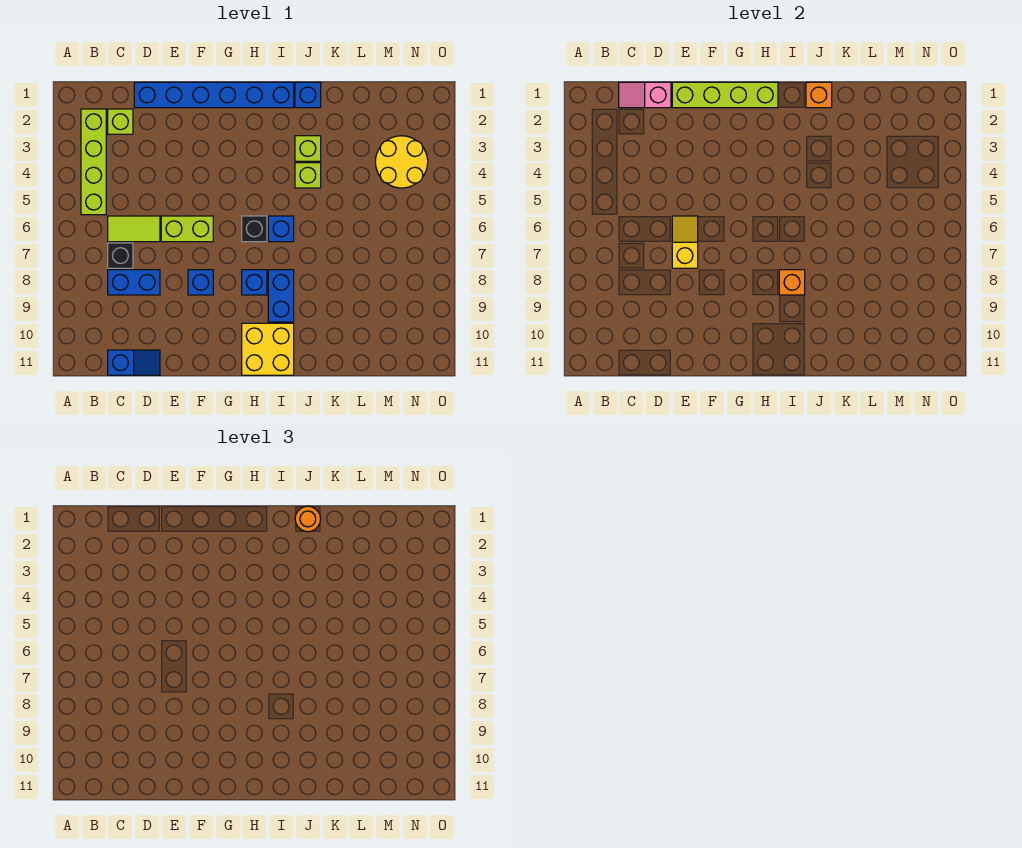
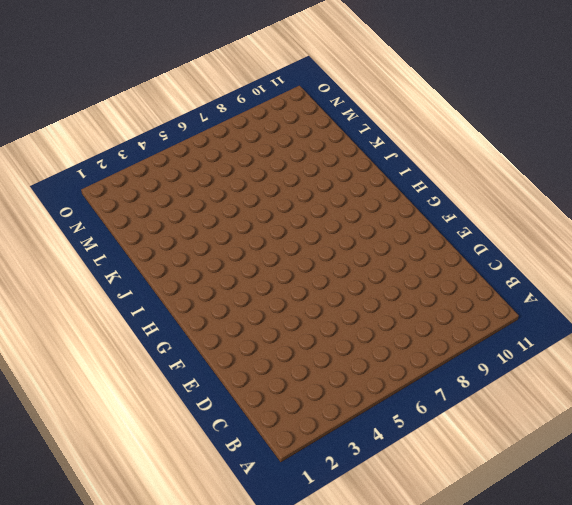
none -> lime brick B2:B5 level 1
none -> lime brick C2 level 1
none -> lime tile C6:D6 level 1

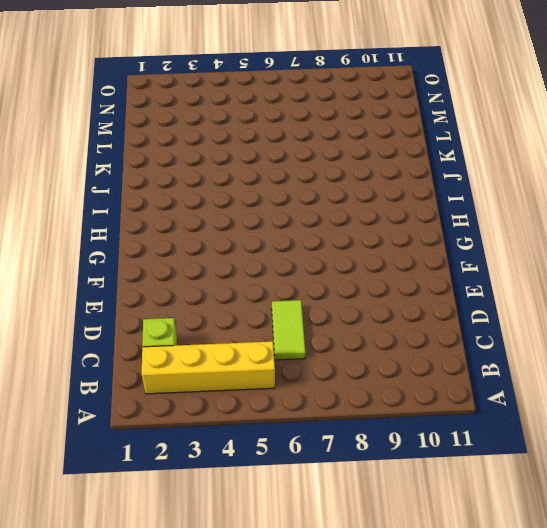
yellow brick B2:B5 level 1 -> lime brick B2:B5 level 1
none -> black brick C7 level 1
none -> blue brick C8:D8 level 1
none -> blue slope C11:D11 level 1 top C

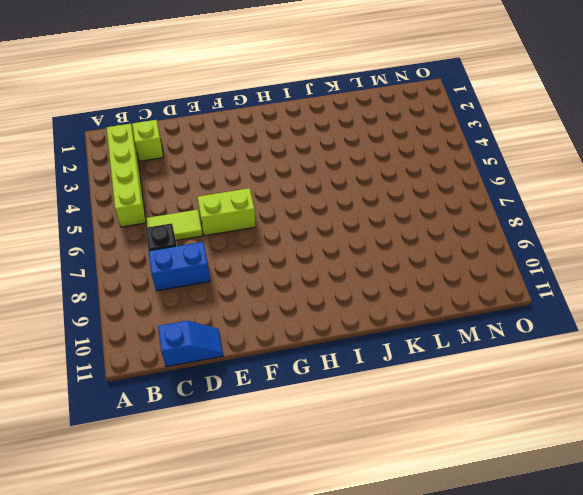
none -> blue brick D1:I1 level 1
none -> blue brick F8 level 1
none -> black brick H6 level 1

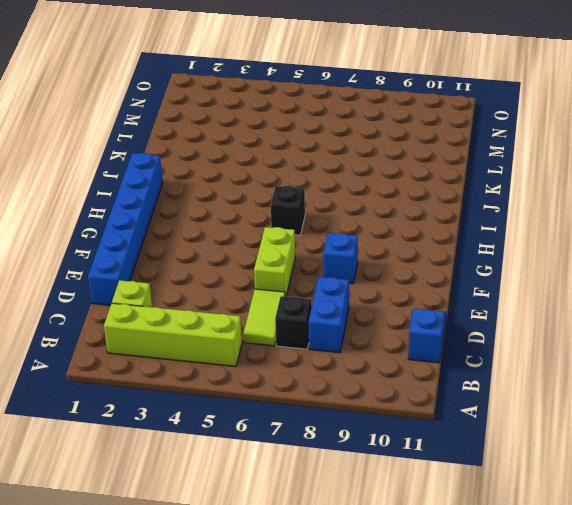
none -> blue brick H8 level 1
none -> yellow brick H10:I11 level 1
none -> blue brick I6 level 1

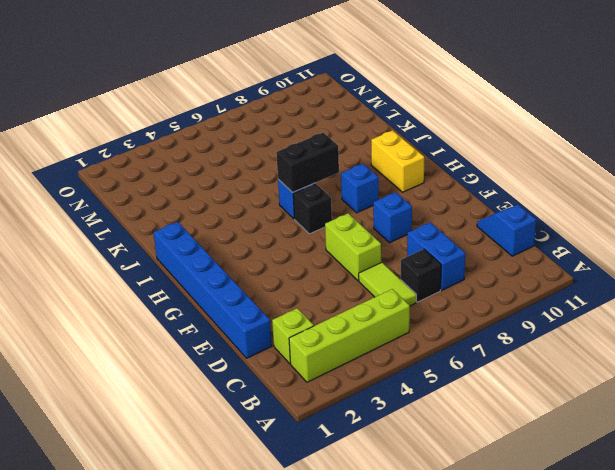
yellow brick H10:I10 level 1 -> yellow brick H10:I11 level 1
black brick I6:I7 level 2 -> none
none -> blue brick I8:I9 level 1
none -> blue brick J1 level 1
none -> lime brick J3 level 1

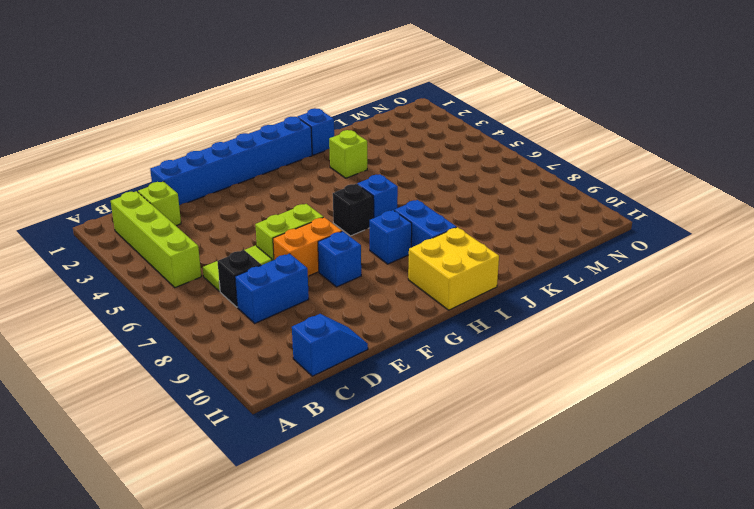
orange brick E7:F7 level 1 -> none
none -> lime brick J4 level 1
none -> yellow round brick M3:N4 level 1
none -> pink slope C1:D1 level 2 top D

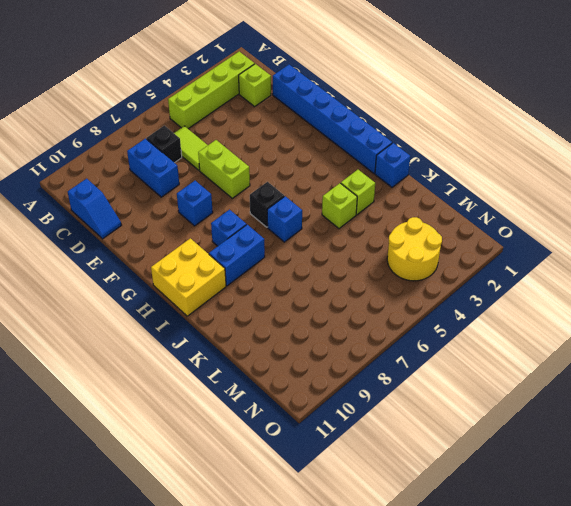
none -> pink slope C1:D1 level 2 top D
none -> lime brick E1:H1 level 2
none -> yellow slope E6:E7 level 2 top 7

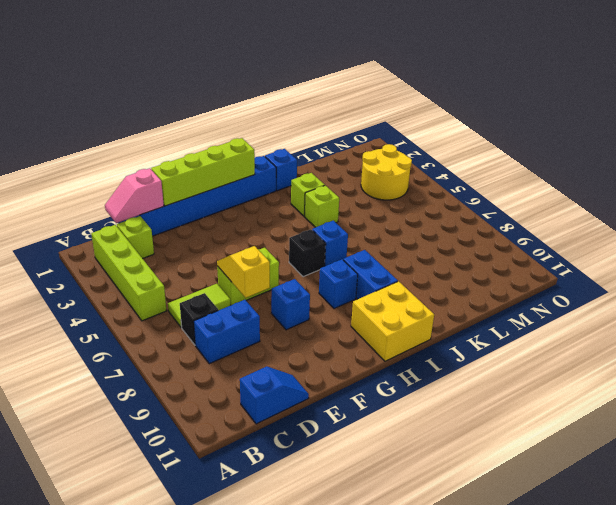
none -> orange brick I8 level 2
none -> orange brick J1 level 2
none -> orange round brick J1 level 3

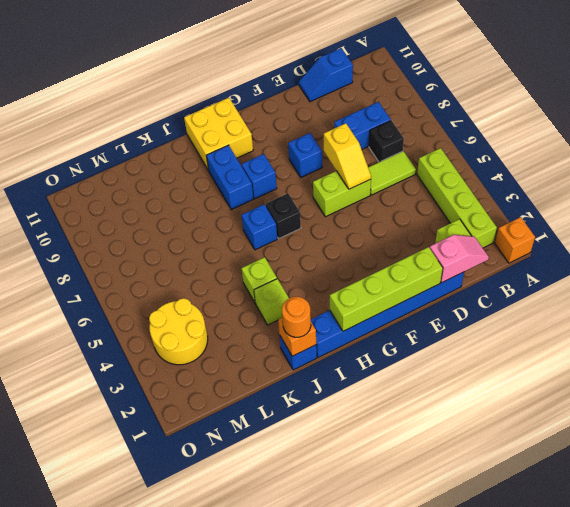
orange brick A1 level 1 -> orange brick I8 level 2

